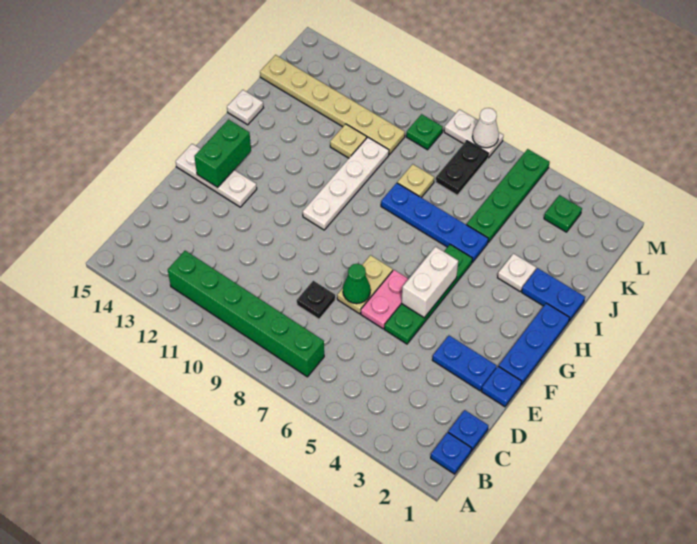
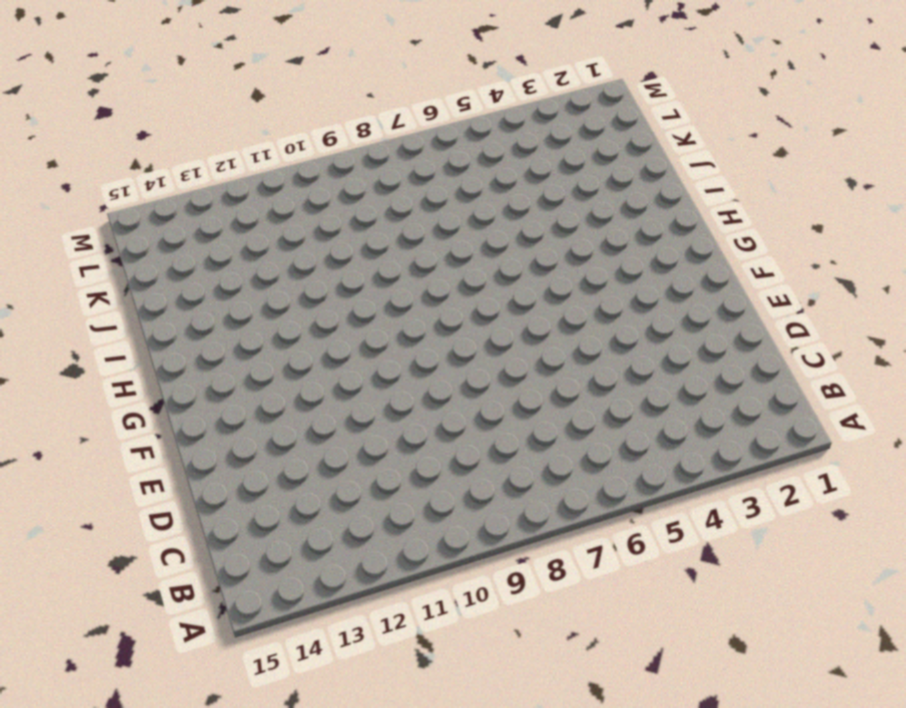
none -> blue plate B1 level 1
none -> green brick B7:B12 level 1
none -> blue plate C1 level 1

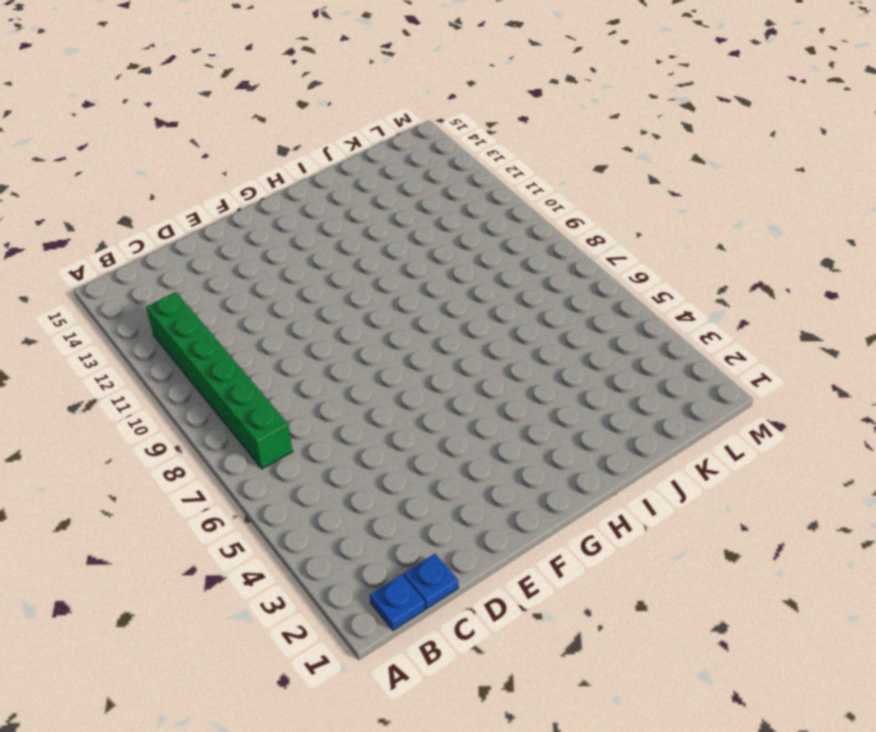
none -> black plate D8 level 1
none -> blue plate E1 level 1
none -> blue plate E2:E3 level 1

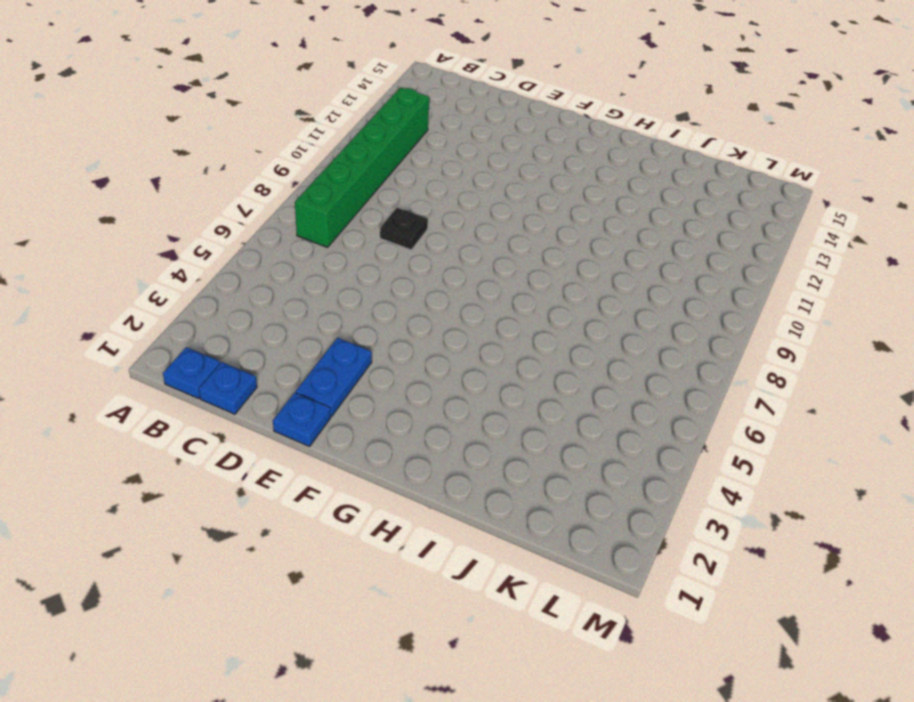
none -> green plate E5:H5 level 1
none -> pink plate E6:F6 level 1
none -> tan plate E7:F7 level 1

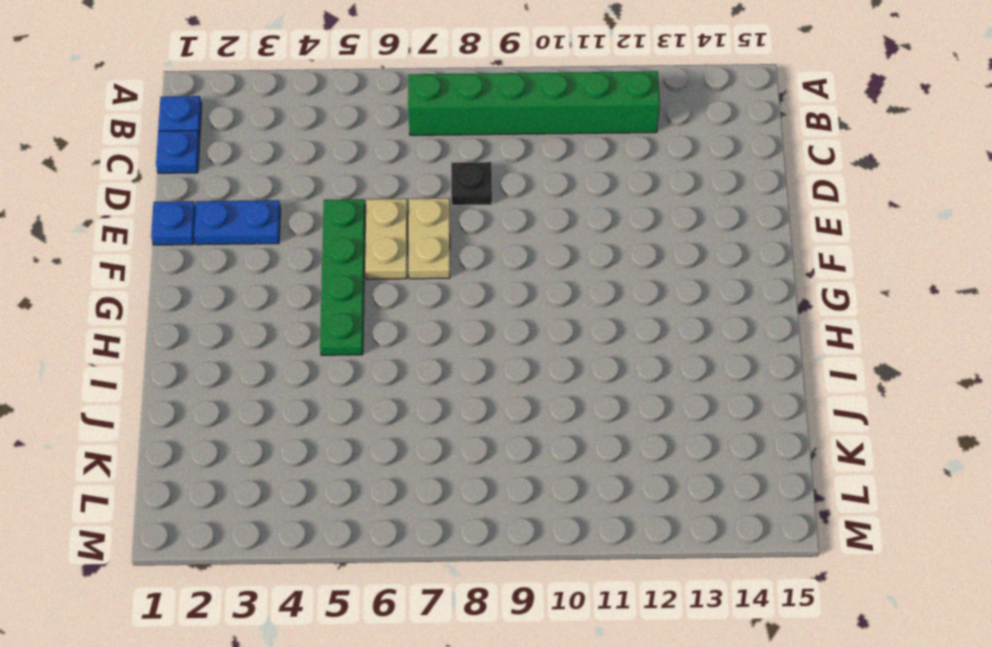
tan plate E6:F6 level 1 -> pink plate E6:F6 level 1
none -> blue plate F1:H1 level 1
none -> white plate F13:F15 level 1
none -> white plate G10:J10 level 1

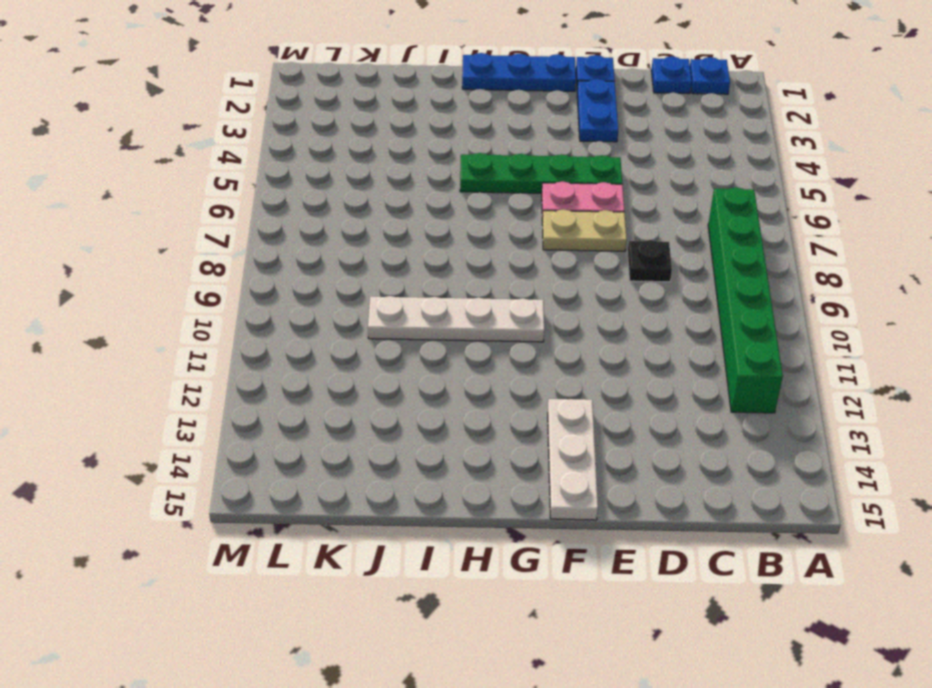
none -> blue plate I1:I2 level 1
none -> white plate I3 level 1
none -> blue plate I5:I8 level 1

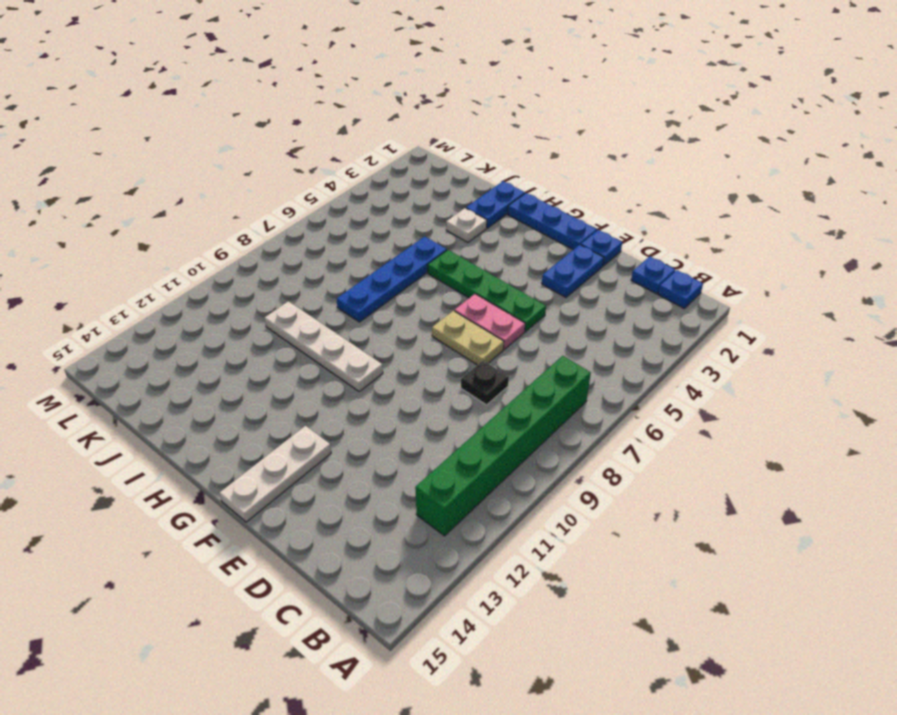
none -> white plate I15 level 1
none -> green plate J5:M5 level 1
none -> tan plate J8 level 1

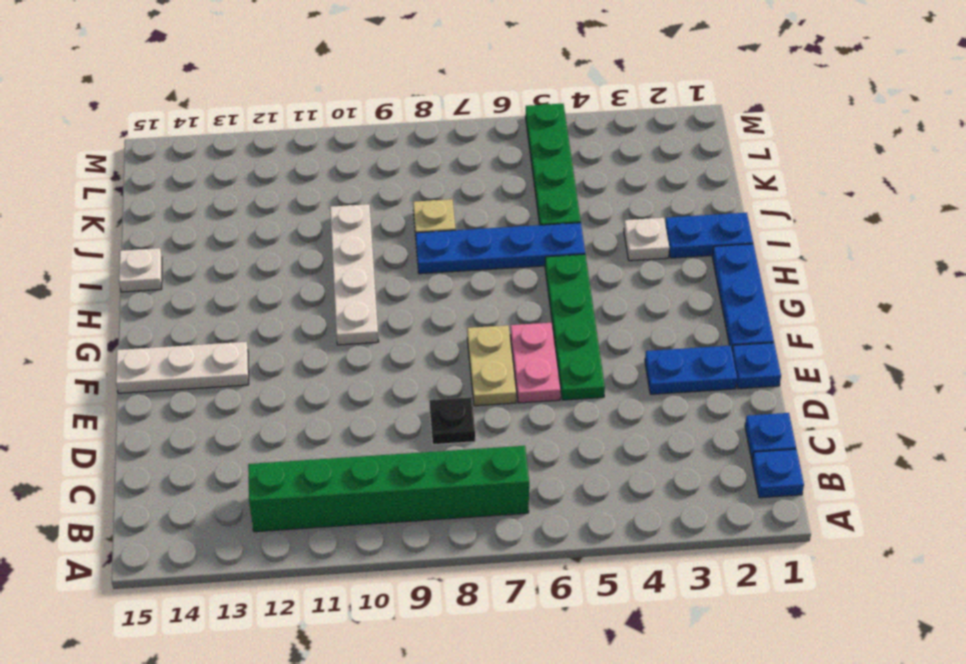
none -> tan plate J11 level 1
none -> black plate K7:L7 level 1
none -> tan plate K10:K15 level 1

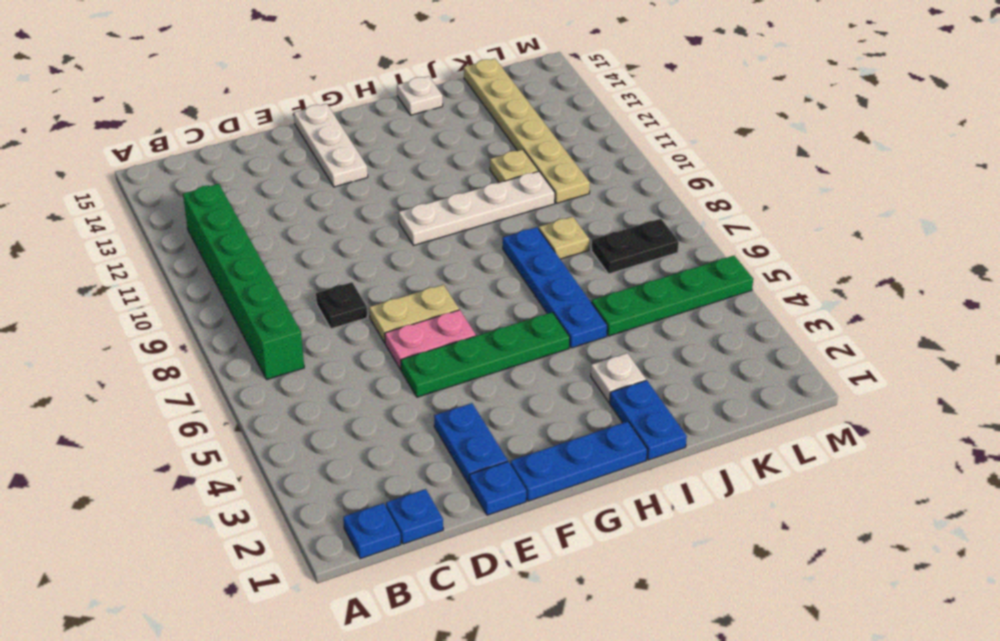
none -> green plate L3 level 1
none -> green plate L9 level 1
none -> white plate M7:M8 level 1

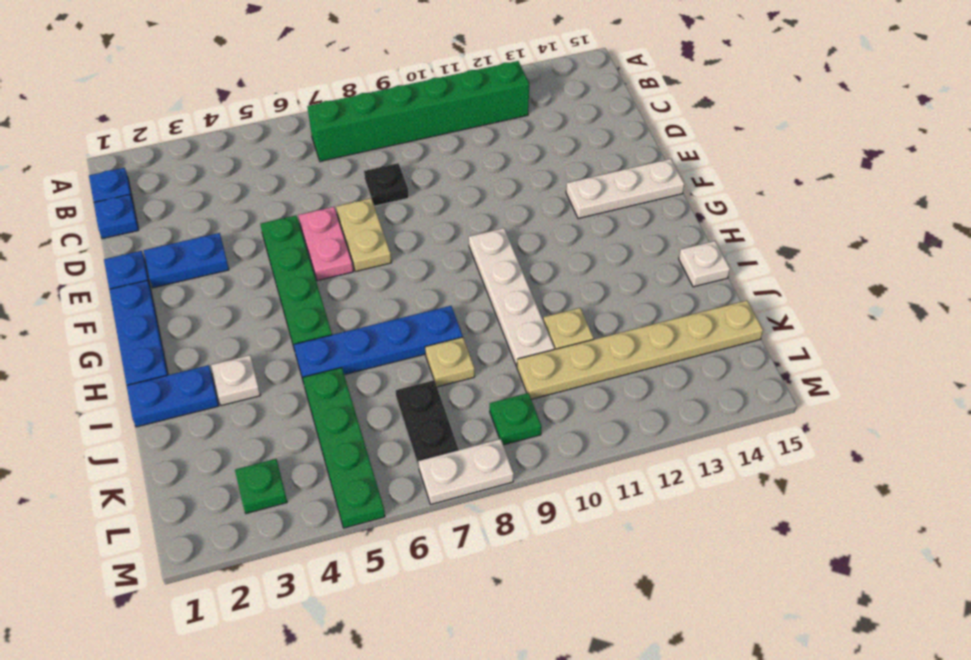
none -> green cone E7 level 2
none -> white brick F5:G5 level 2
none -> green brick F14:G14 level 2

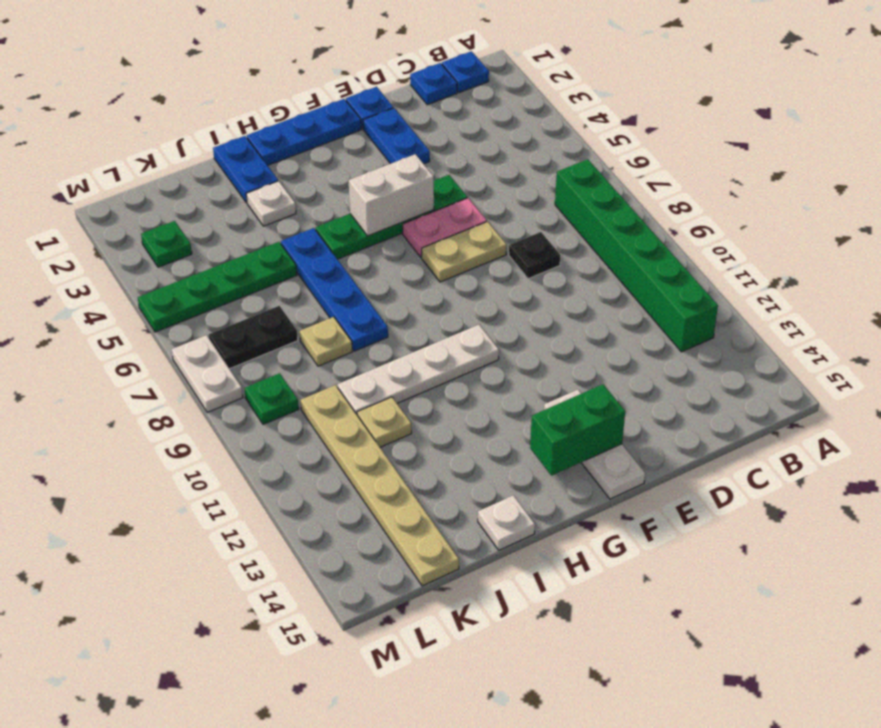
none -> green cone E7 level 2
none -> white cone M7 level 2

